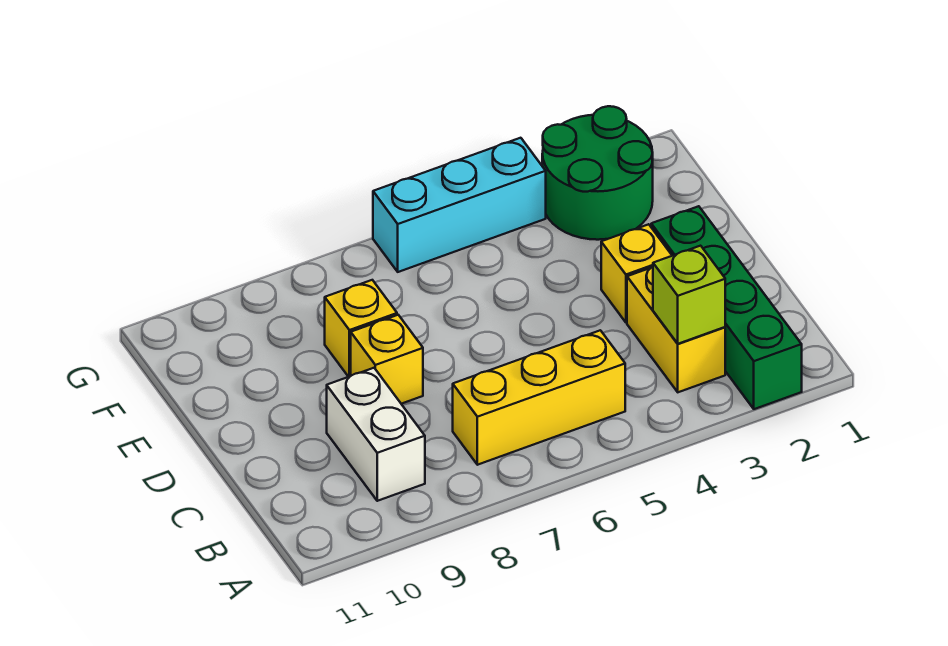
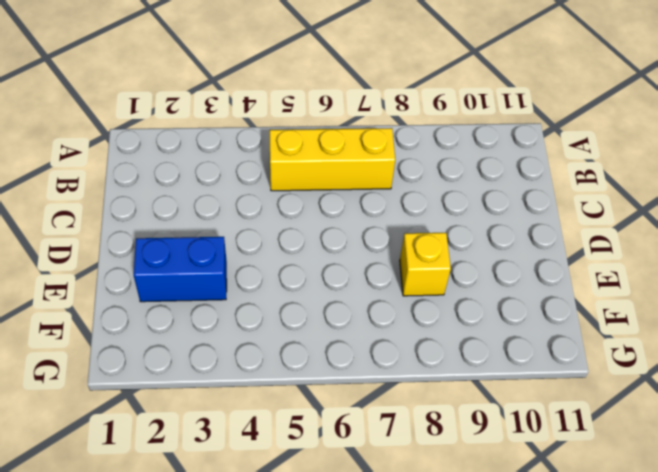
blue brick E2:E3 level 1 -> none
none -> green brick A2:D2 level 1
none -> yellow brick B3:C3 level 1

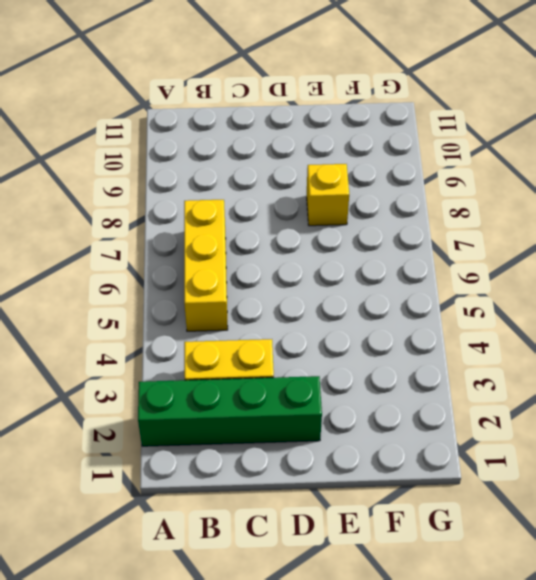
none -> white brick B9:C9 level 1
none -> yellow brick D3 level 1

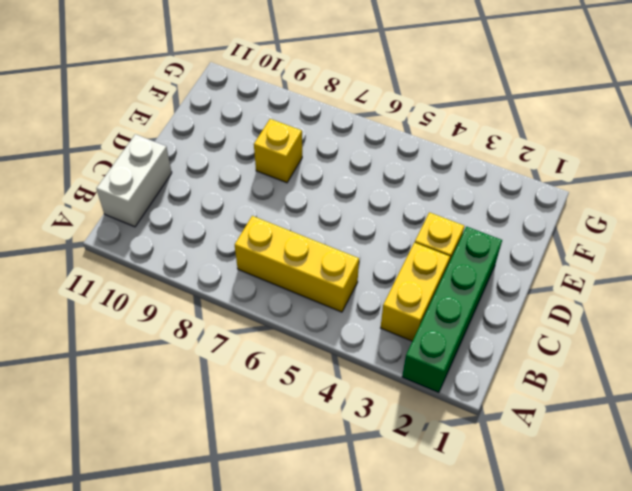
white brick B11:C11 level 1 -> white brick B9:C9 level 1
none -> yellow brick D8 level 1
none -> green round brick F2:G3 level 1

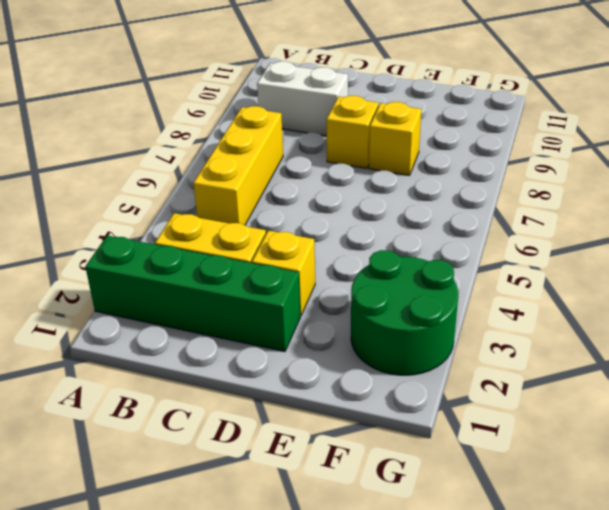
none -> cyan brick G4:G6 level 1
none -> lime brick B3 level 2

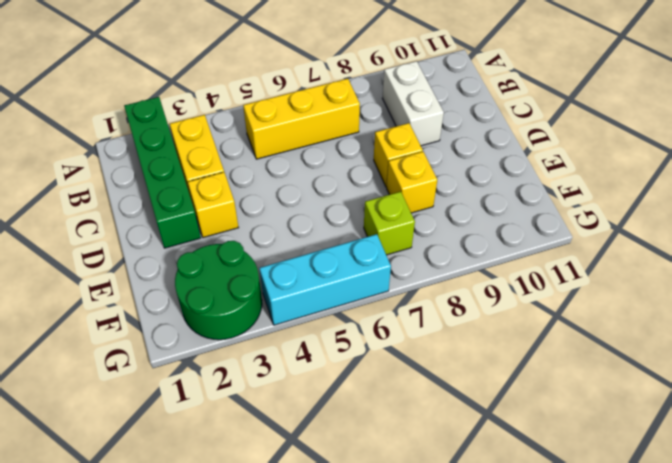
lime brick F7 level 1 -> lime brick B3 level 2

